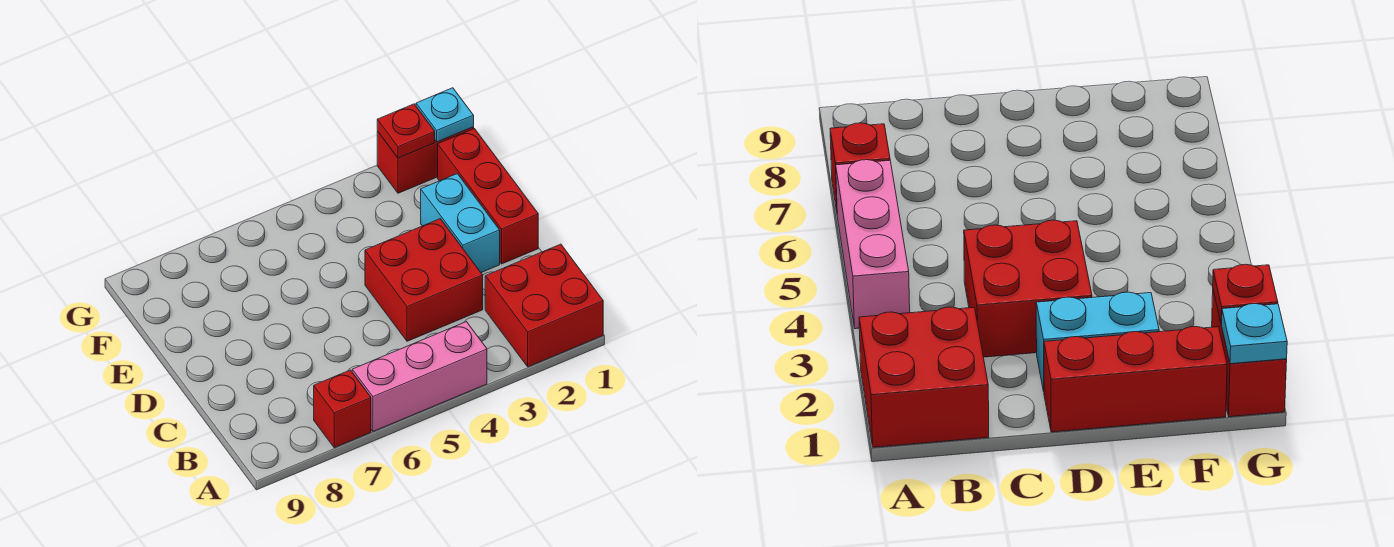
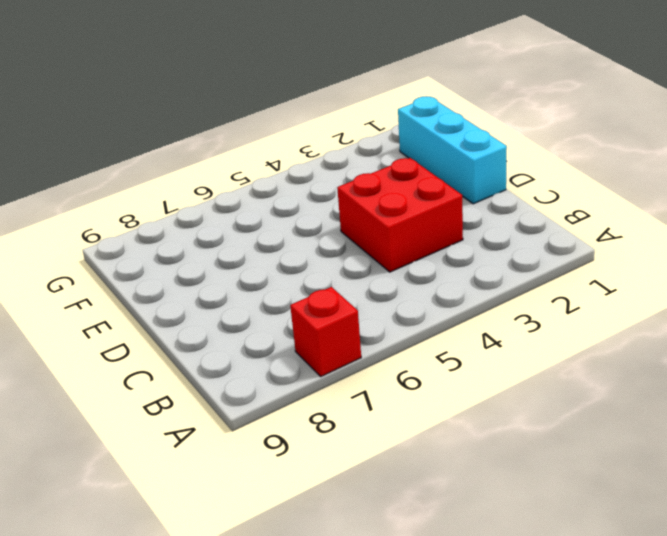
cyan brick D1:F1 level 1 -> red brick D1:F1 level 1
none -> red brick A1:B2 level 1
none -> pink brick A4:A6 level 1

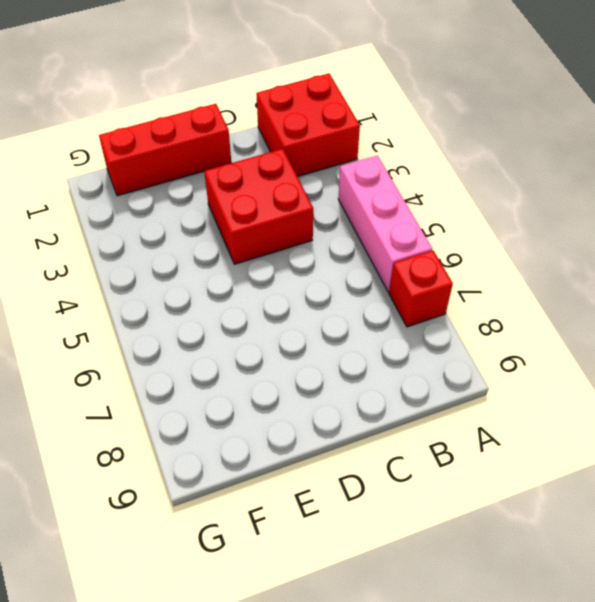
none -> cyan brick D2:E2 level 1
none -> red brick G1:G2 level 1

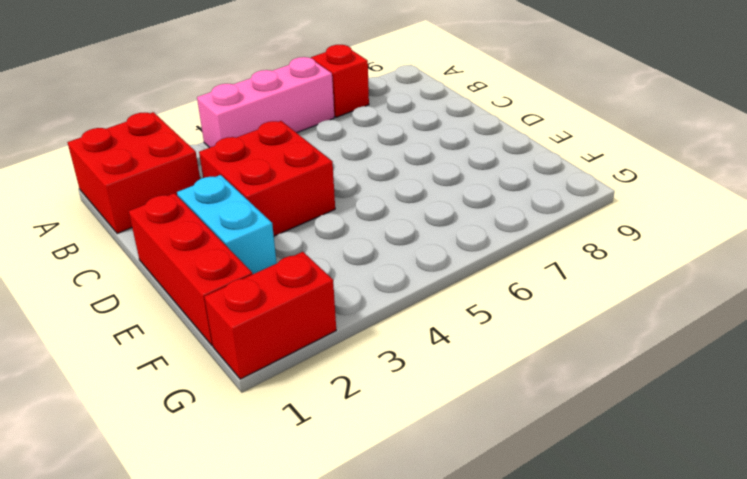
none -> cyan plate G1 level 2
none -> red plate G2 level 2

